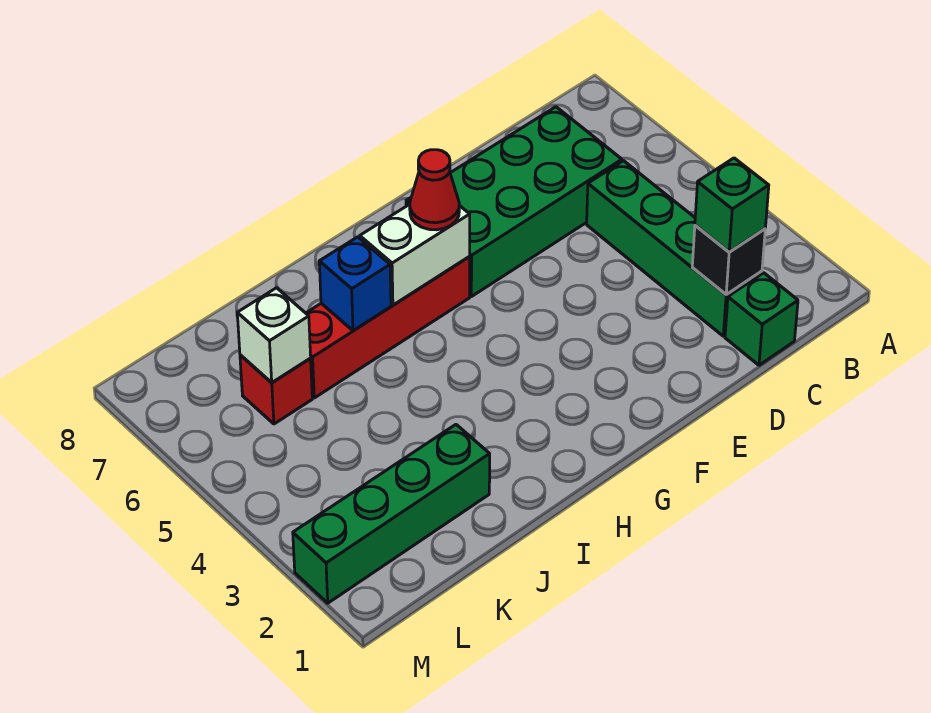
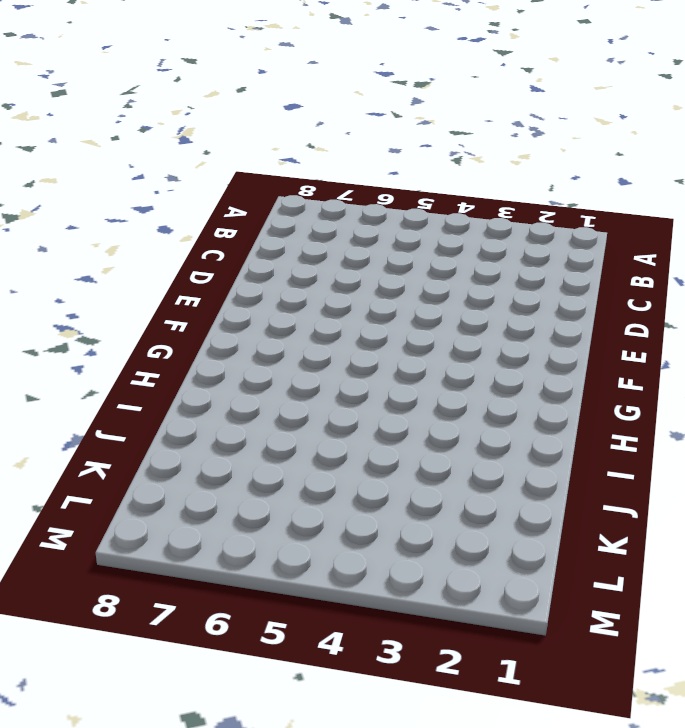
none -> green brick C1 level 1
none -> green brick C2:C5 level 1
none -> green brick C6:F7 level 1

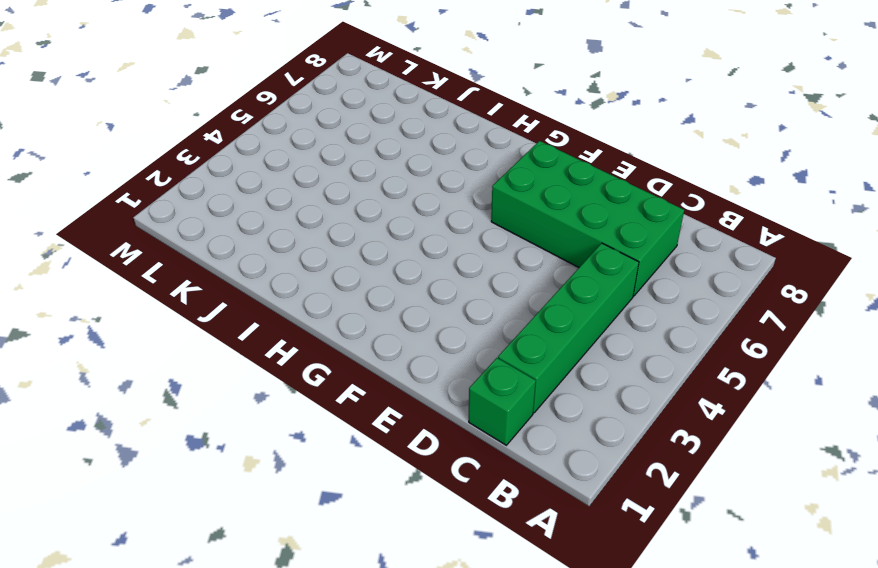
none -> red brick G6:J6 level 1
none -> green brick J2:M2 level 1
none -> red brick K6 level 1

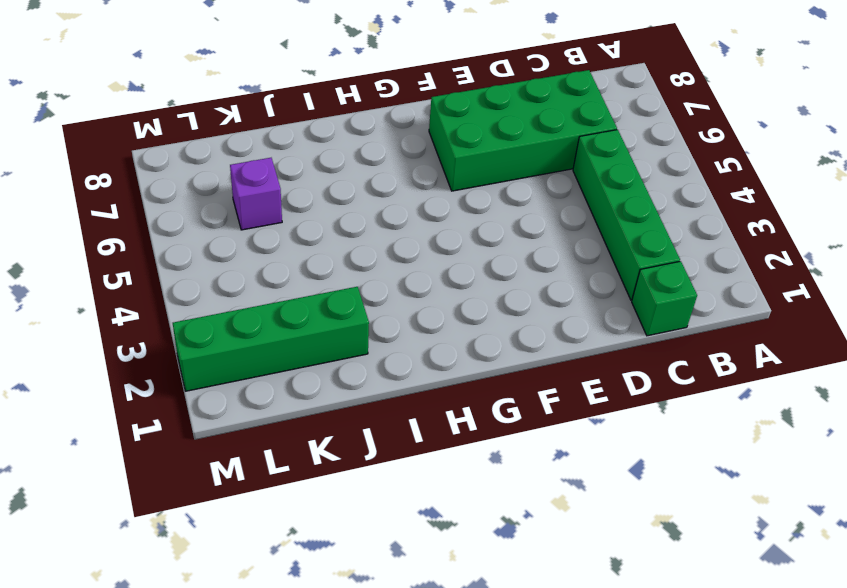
purple brick K6 level 1 -> red brick K6 level 1
none -> red brick G6:J6 level 1
none -> black brick C2 level 2
none -> white brick G6:H6 level 2

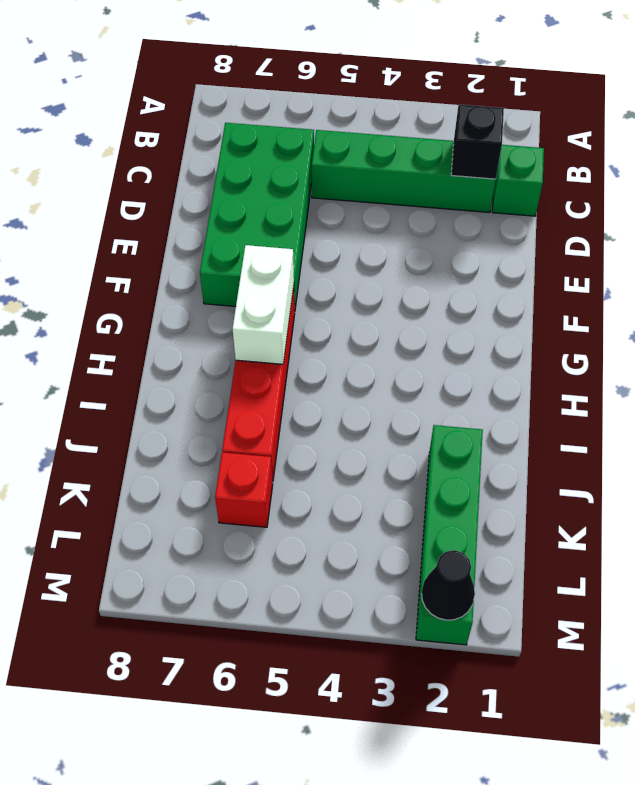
black cone M2 level 2 -> none
none -> blue brick I6 level 2
none -> white brick K6 level 2
none -> green brick C2 level 3

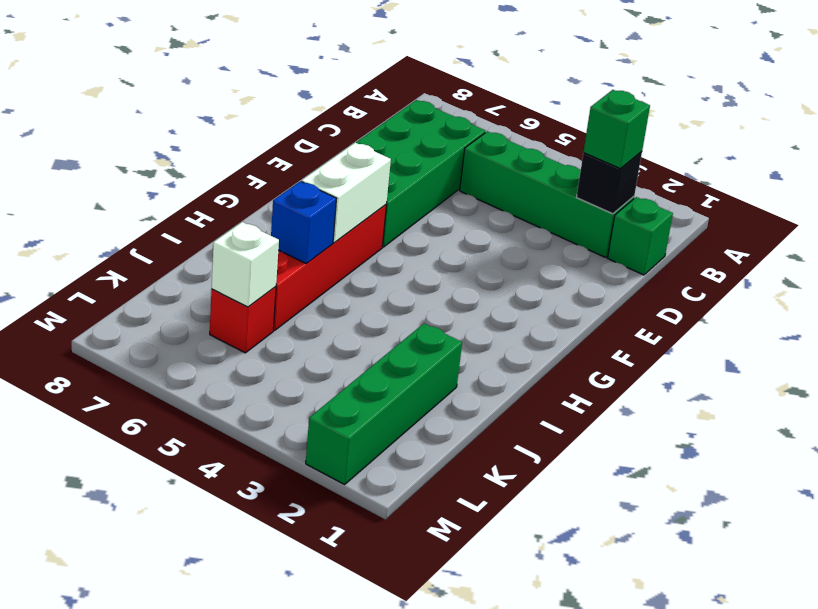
none -> red cone G6 level 3

